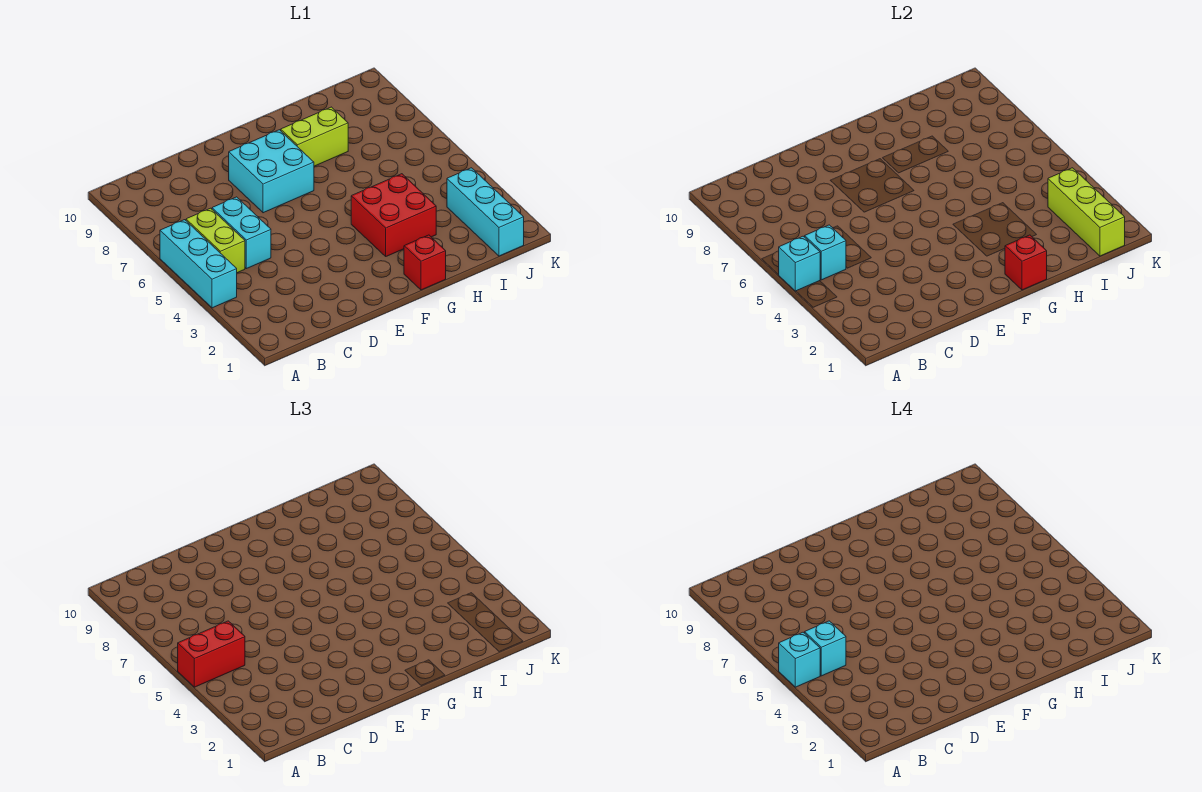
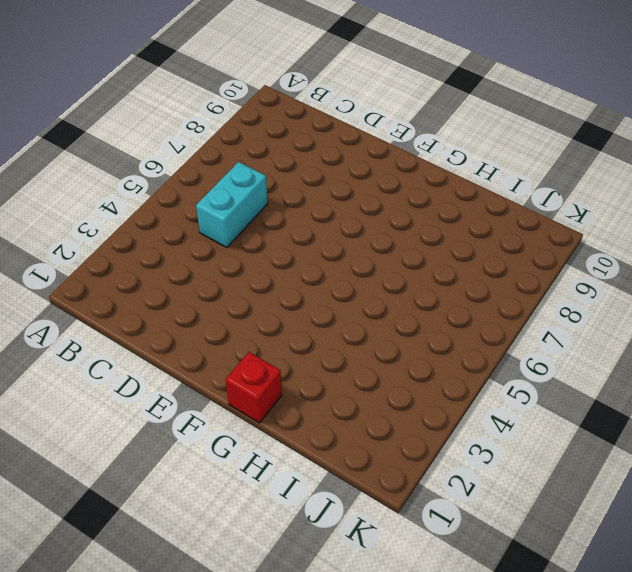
none -> cyan brick A4:A6 level 1
none -> lime brick B5:B6 level 1
none -> cyan brick E7:F8 level 1

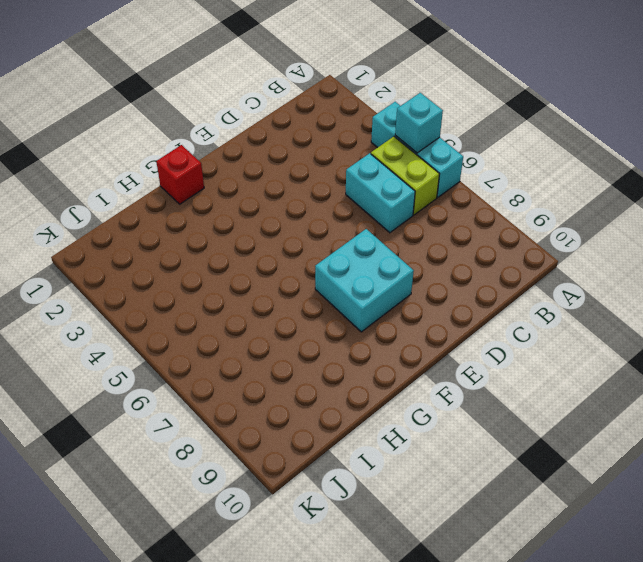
none -> red brick G3:H4 level 1
none -> lime brick G8:H8 level 1
none -> cyan brick J1:J3 level 1

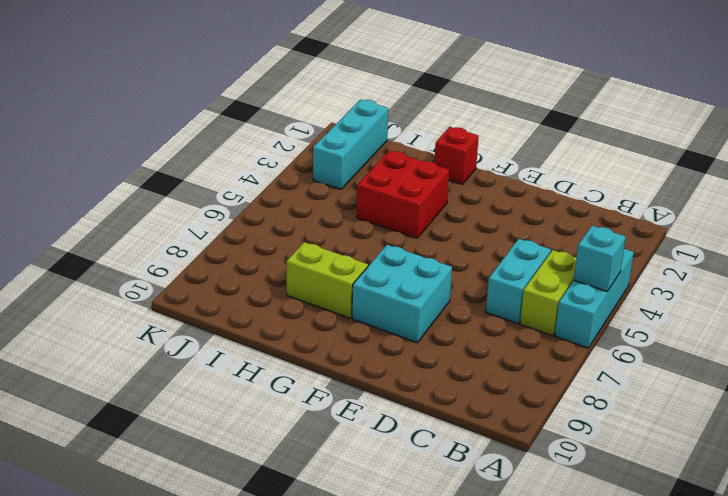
none -> cyan brick B5 level 2
none -> red brick G1 level 2
none -> lime brick J1:J3 level 2

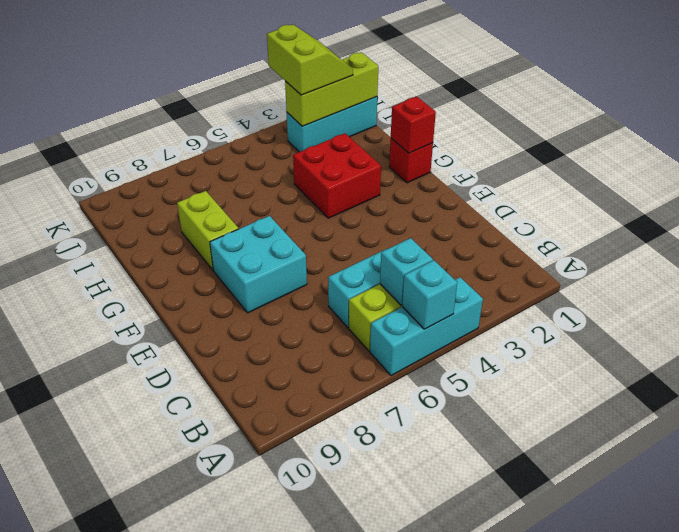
lime slope J2:K3 level 3 top 3 -> none
none -> red brick A5:B5 level 3
none -> cyan brick A5 level 4
none -> cyan brick B5 level 4

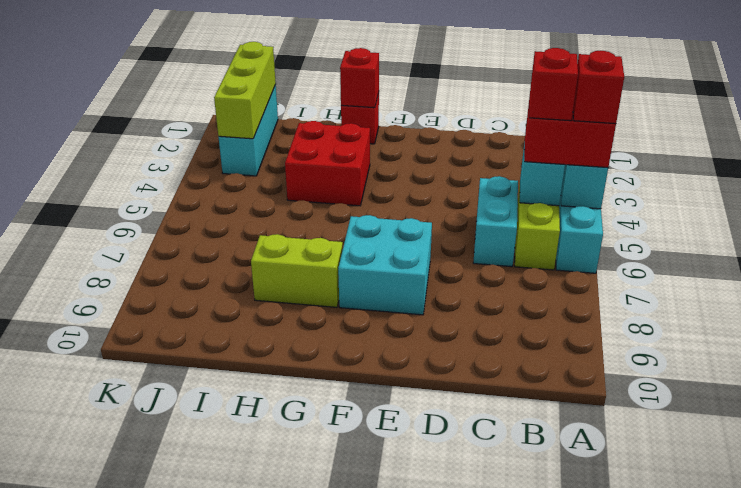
red brick A5 level 4 -> cyan brick A5 level 4
red brick B5 level 4 -> cyan brick B5 level 4

